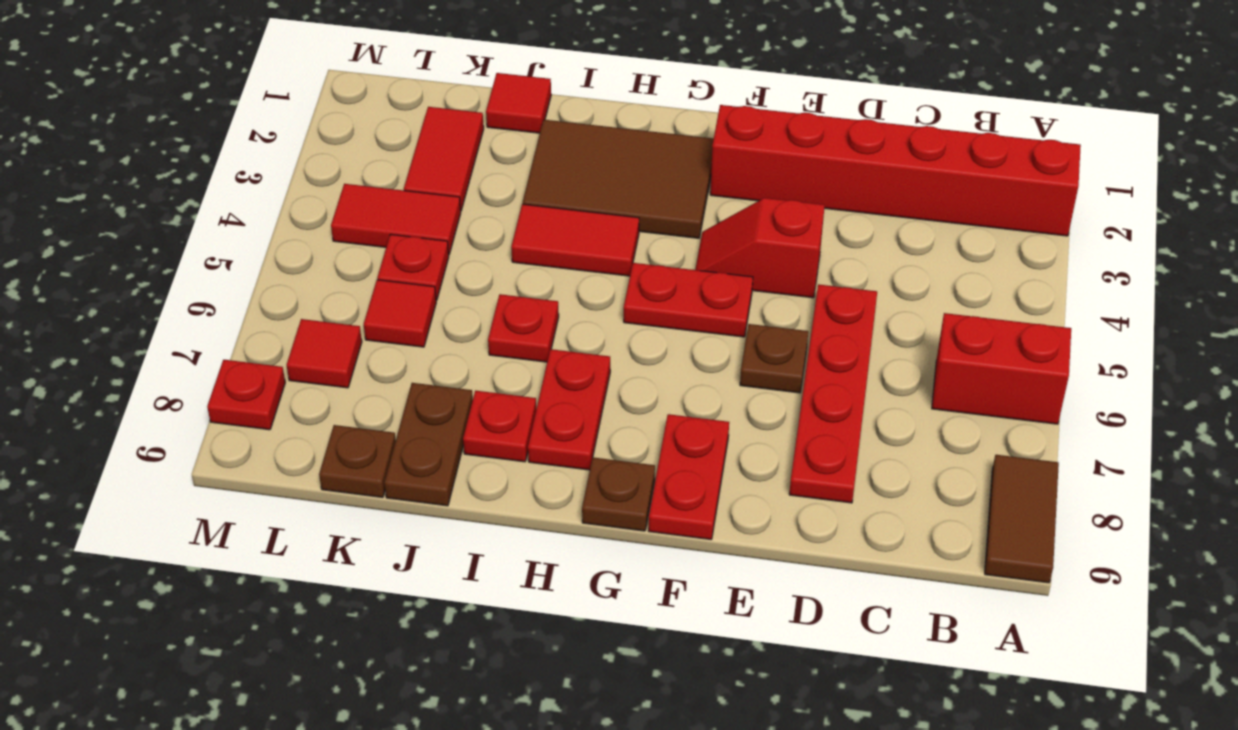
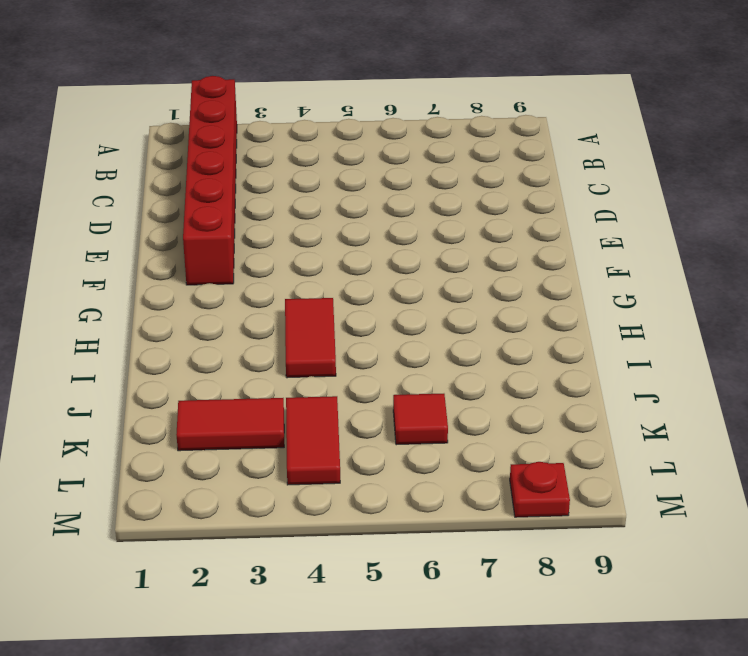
none -> red brick A6:B6 level 1
none -> brown tile A8:A9 level 1
none -> red plate D5:D8 level 1

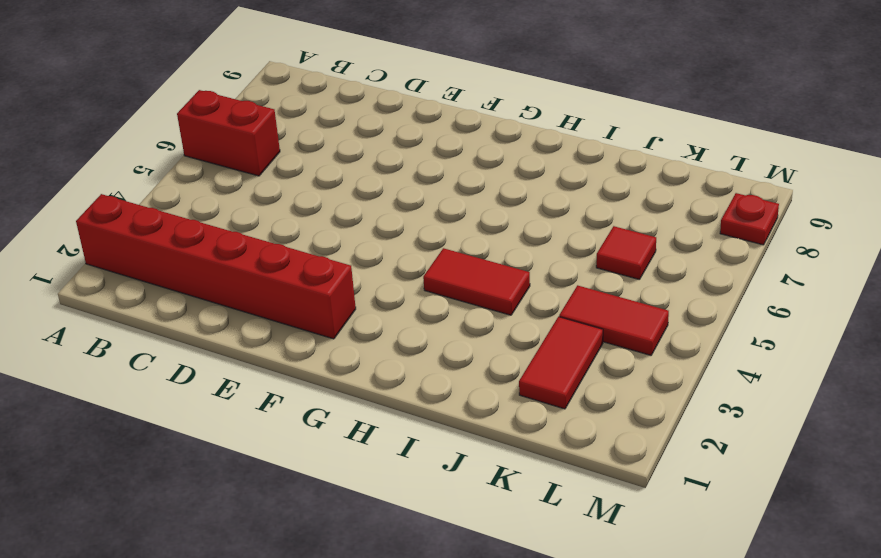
none -> brown tile A8:A9 level 1
none -> red plate D5:D8 level 1
none -> red slope E4:F4 level 1 top E

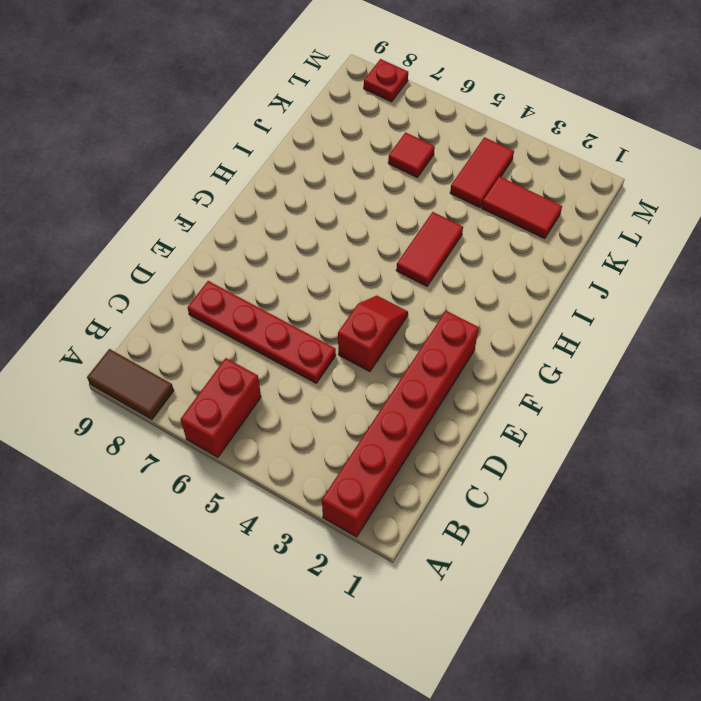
none -> brown plate E6 level 1
none -> red plate F5:G5 level 1
none -> red plate F8:F9 level 1

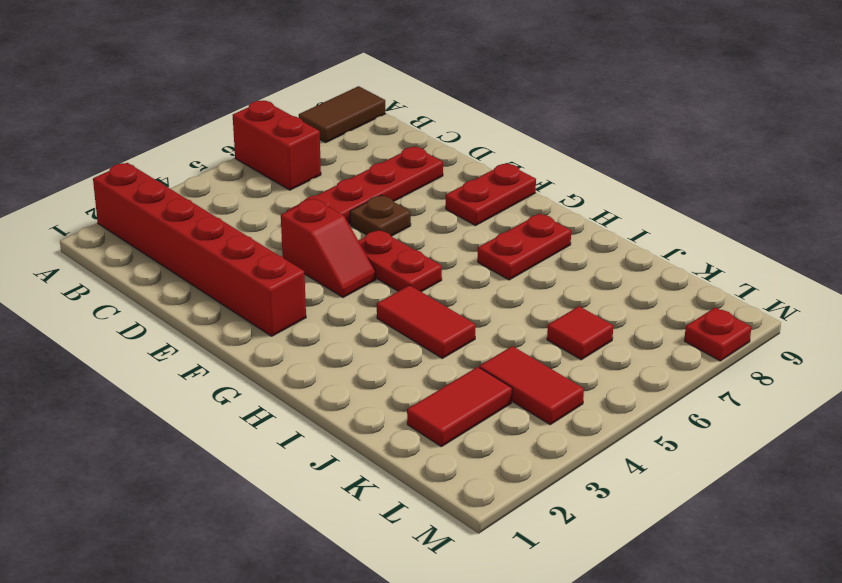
none -> brown tile G2:I3 level 1
none -> brown plate G9 level 1
none -> red plate I6 level 1

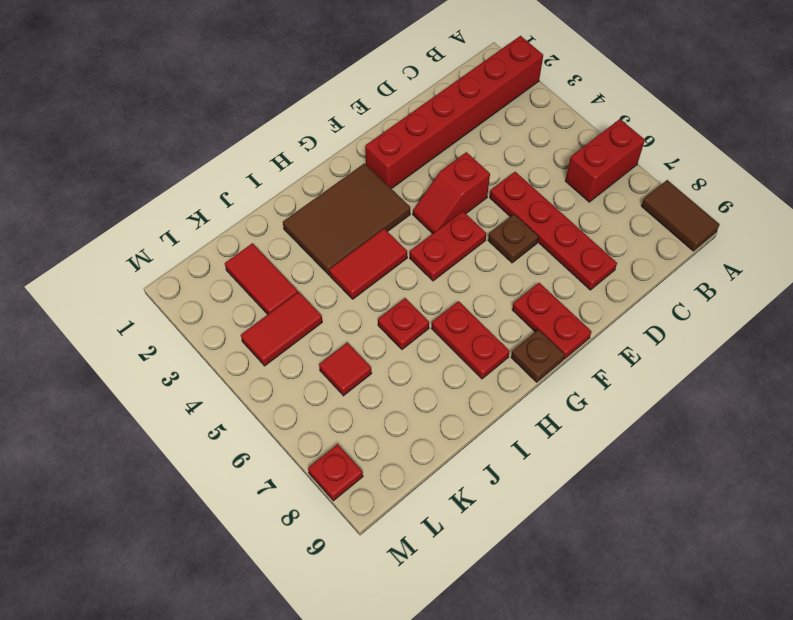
none -> red plate I8 level 1
none -> red tile J1 level 1
none -> brown plate J8:J9 level 1

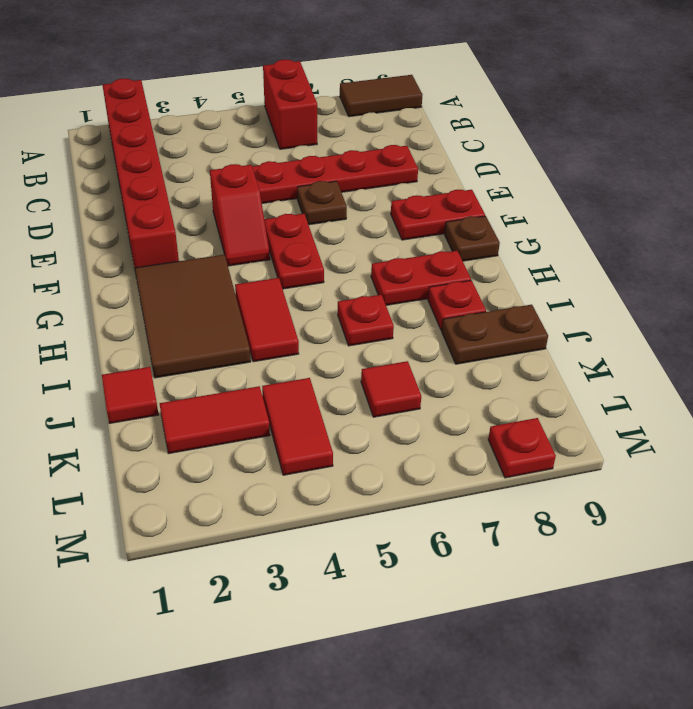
none -> red plate K5 level 1
none -> brown plate K9 level 1
none -> red tile L7 level 1

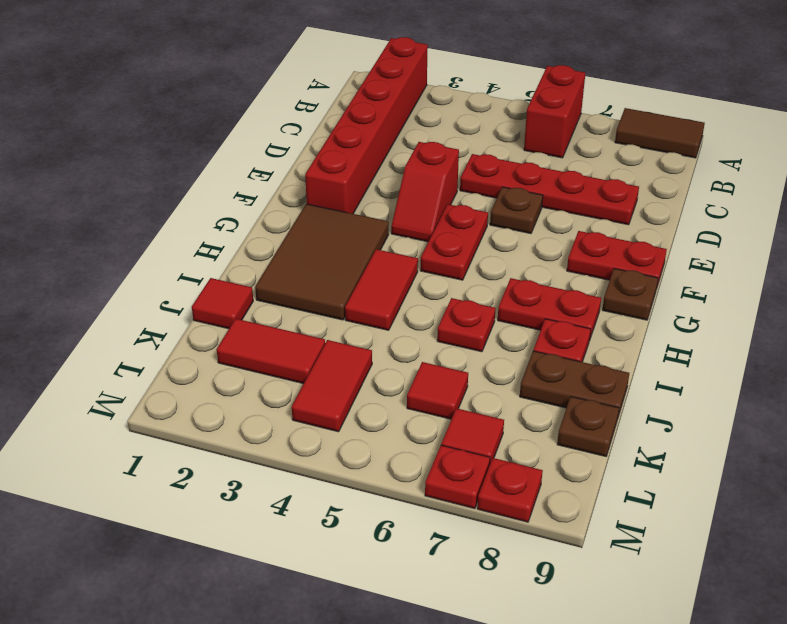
red plate M7 level 1 -> red plate K5 level 1

